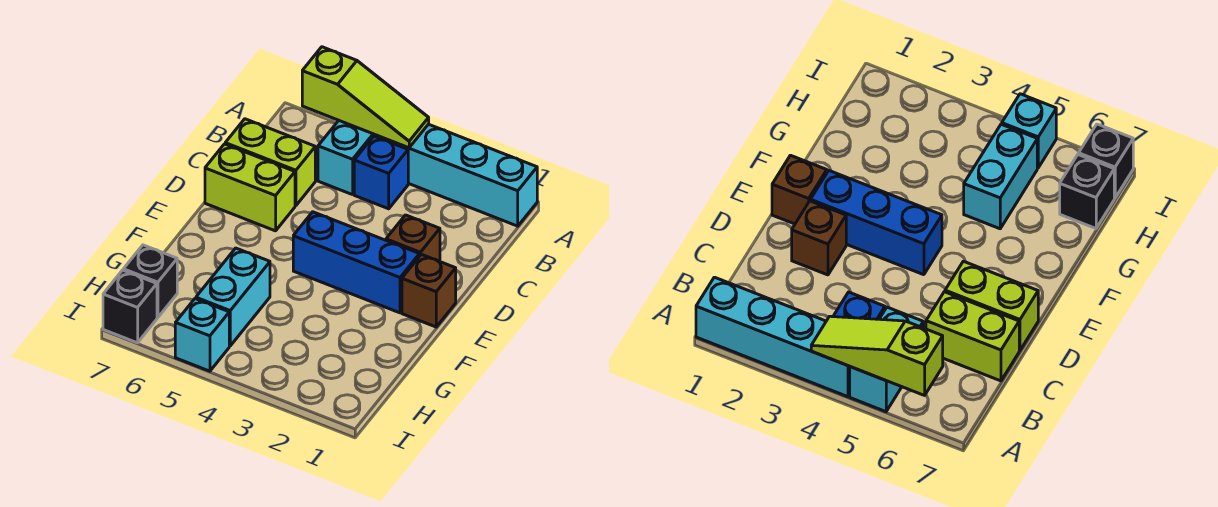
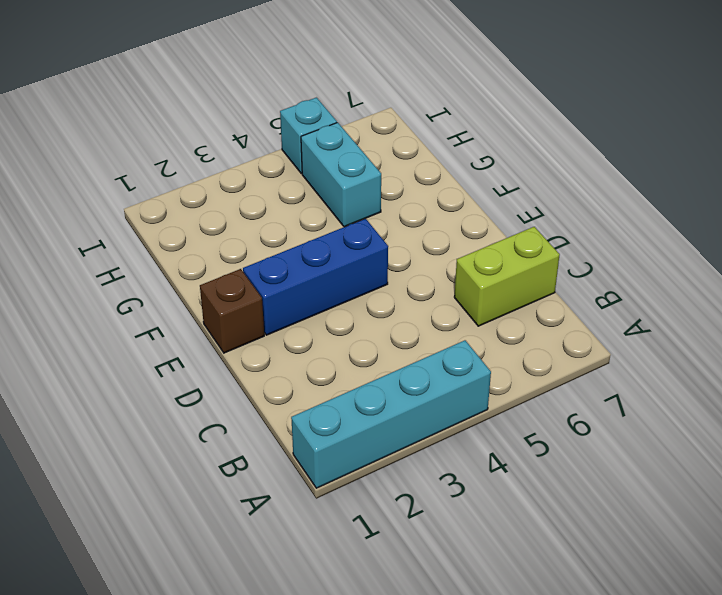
none -> cyan brick A5:B5 level 1
none -> blue brick B4 level 1
none -> brown brick D2 level 1

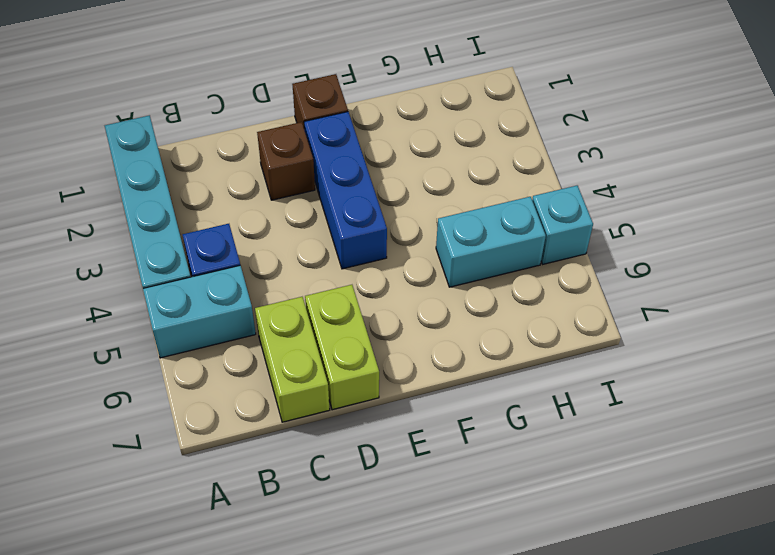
none -> black brick H7 level 1
none -> black brick I7 level 1
none -> lime slope A4:A6 level 2 top 6

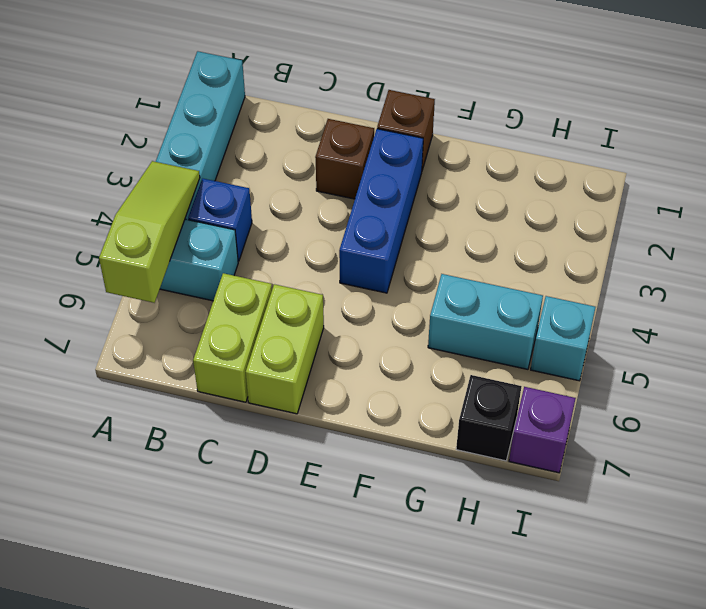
purple brick I7 level 1 -> black brick I7 level 1

